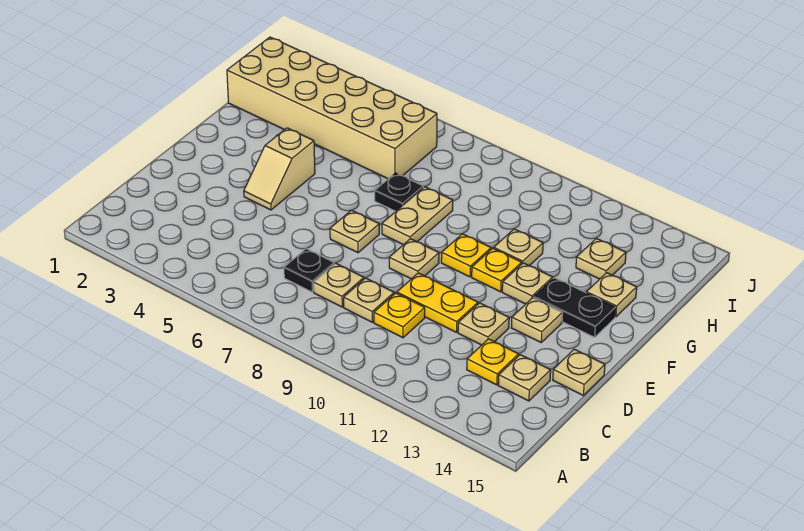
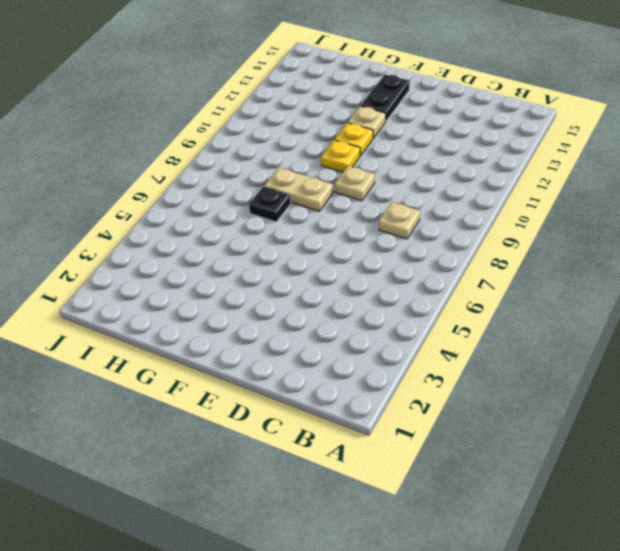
none -> black plate C7 level 1
none -> tan plate C9 level 1
none -> yellow plate C10 level 1

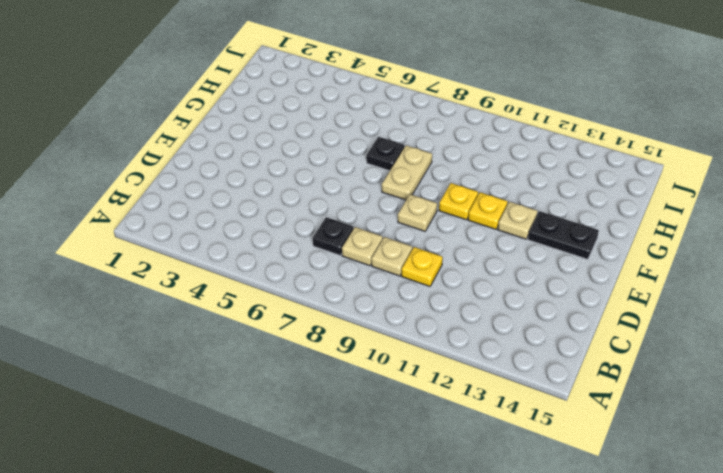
none -> yellow plate C13 level 1
none -> tan plate C14 level 1
none -> yellow plate D10:D11 level 1

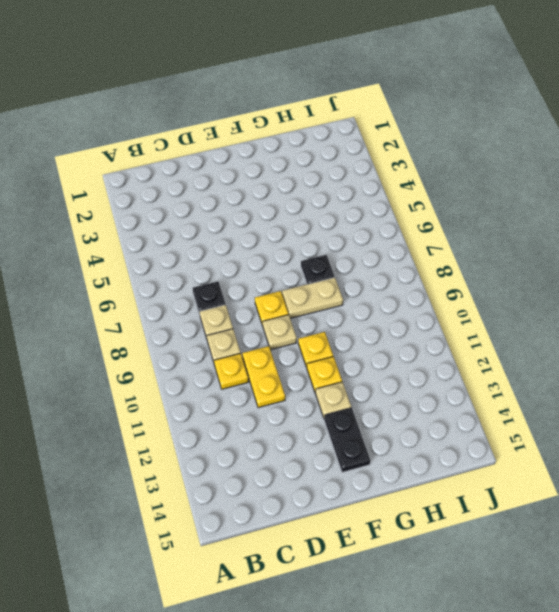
yellow plate E8 level 1 -> yellow plate C13 level 1
none -> tan plate C14 level 1
none -> tan plate D12 level 1
none -> tan plate D15 level 1

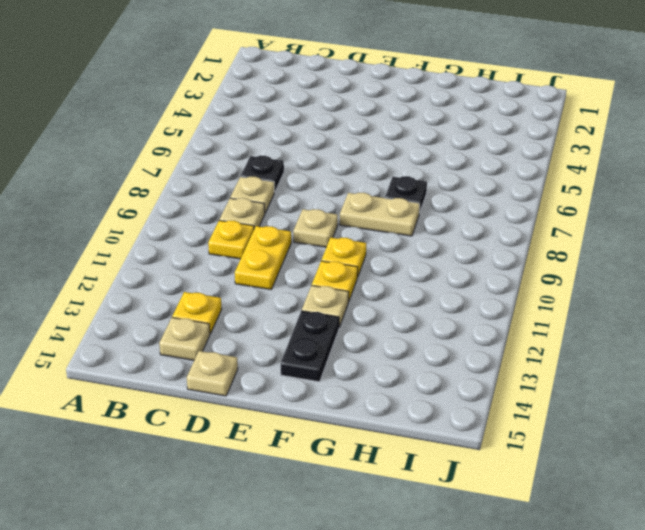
none -> tan plate D12 level 1
none -> tan slope E4:F4 level 1 top F
none -> tan plate E7 level 1

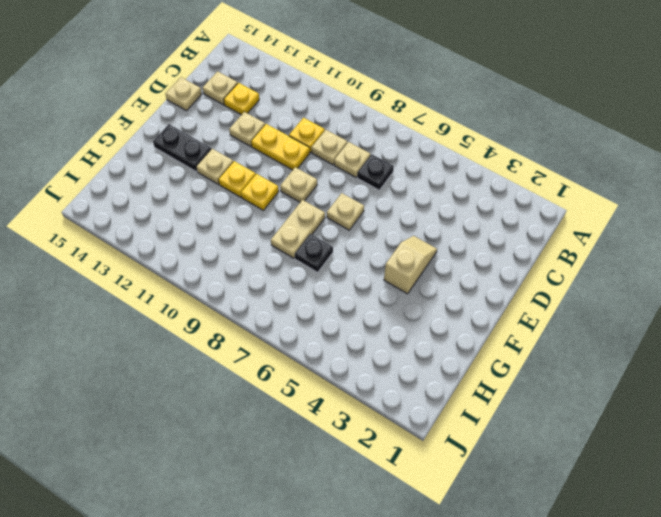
none -> tan plate E13 level 1
none -> tan plate G11 level 1
none -> tan plate G14 level 1

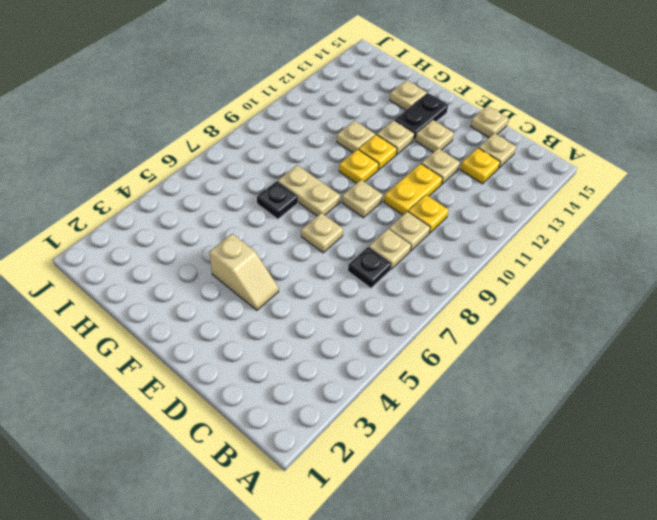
none -> tan brick H1:I6 level 1
none -> tan plate H13 level 1

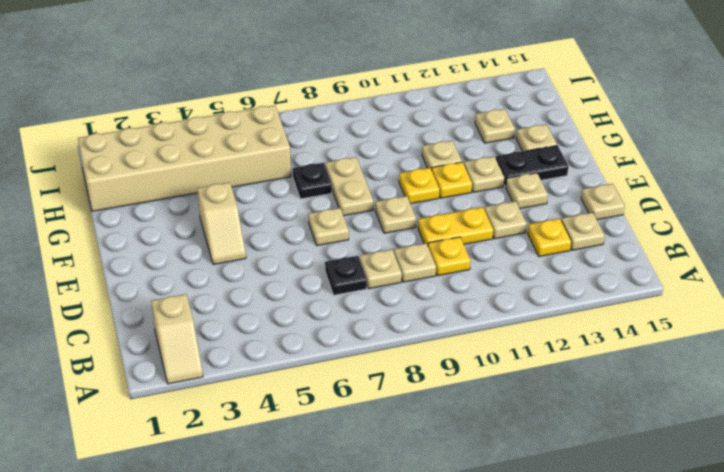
tan slope A2:B2 level 1 top B -> none

